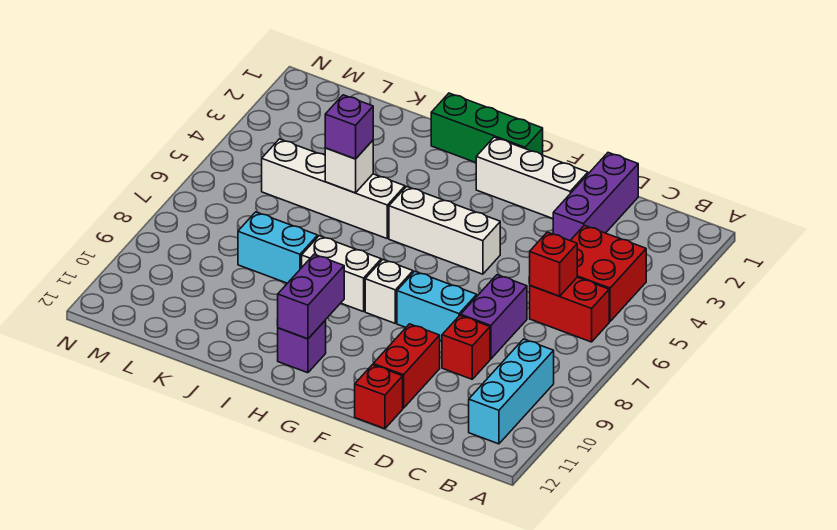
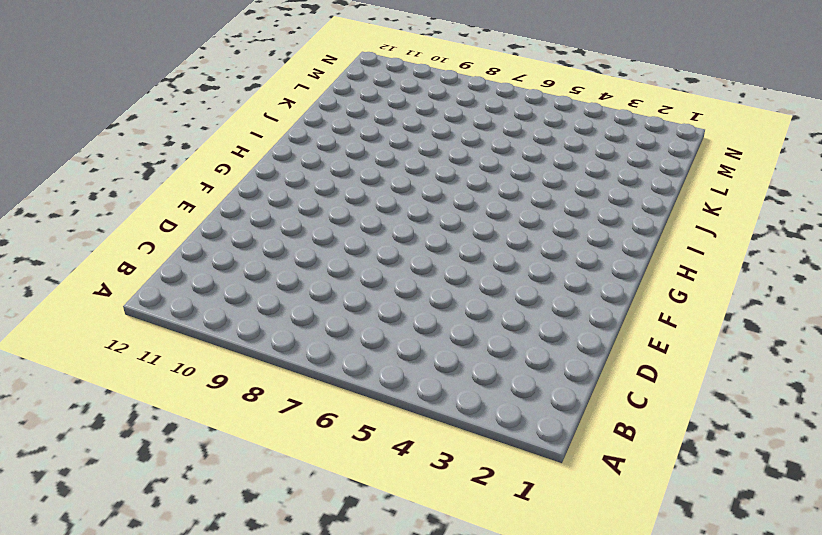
none -> red brick B4:C5 level 1
none -> red brick B6:C6 level 1
none -> cyan brick B9:B11 level 1

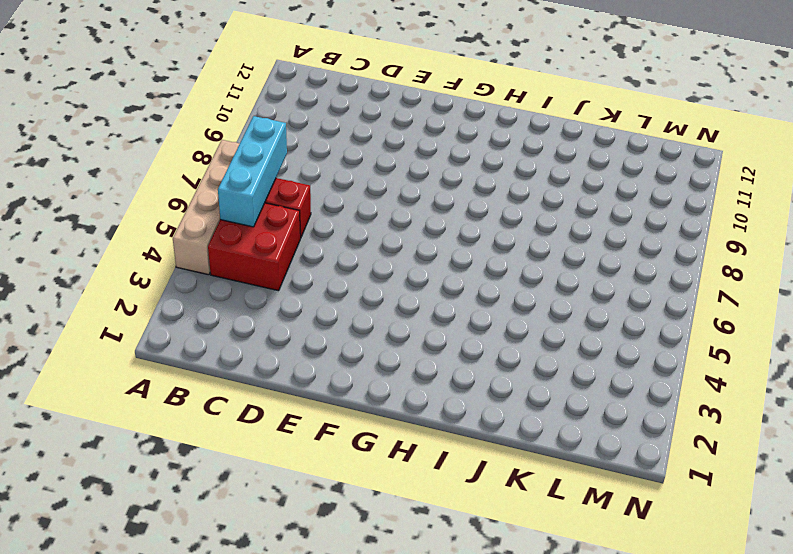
tan brick A4:A7 level 1 -> none
cyan brick B5:B7 level 2 -> cyan brick B9:B11 level 1
none -> purple brick D1:D3 level 1
none -> purple brick D7:D8 level 1
none -> red brick D9 level 1

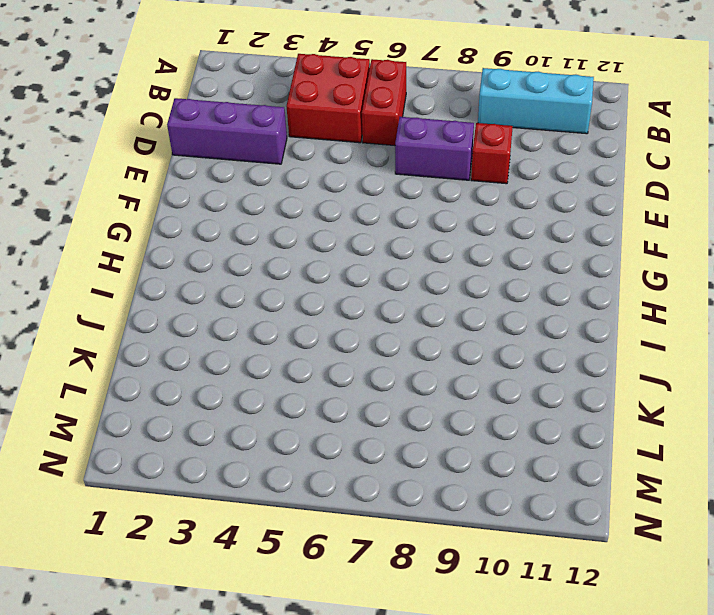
none -> white brick E2:G2 level 1
none -> cyan brick E8:F8 level 1
none -> red brick E10:E11 level 1

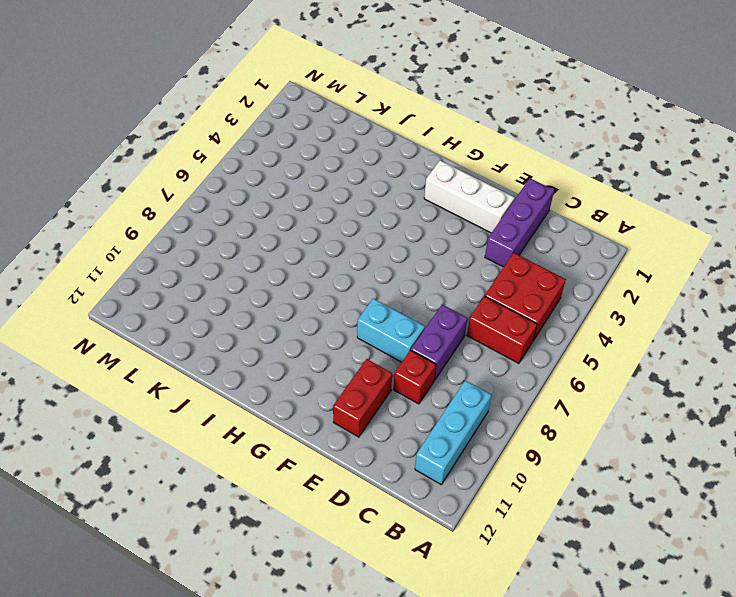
none -> red brick E12 level 1
none -> white brick F5:H5 level 1
none -> green brick G1:I1 level 1

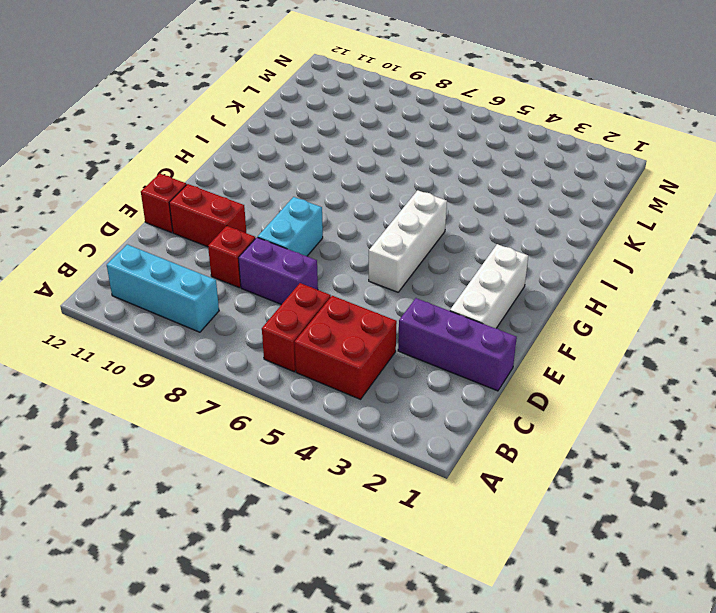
none -> green brick G1:I1 level 1
none -> white brick G8 level 1
none -> white brick H8:I8 level 1

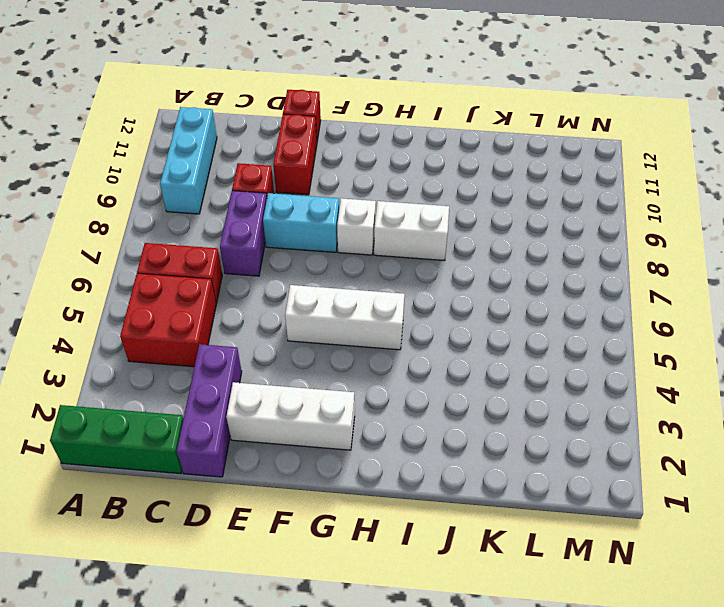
green brick A1:C1 level 1 -> green brick G1:I1 level 1
none -> purple brick H11 level 1
none -> white brick I5:L5 level 1
none -> cyan brick J8:K8 level 1

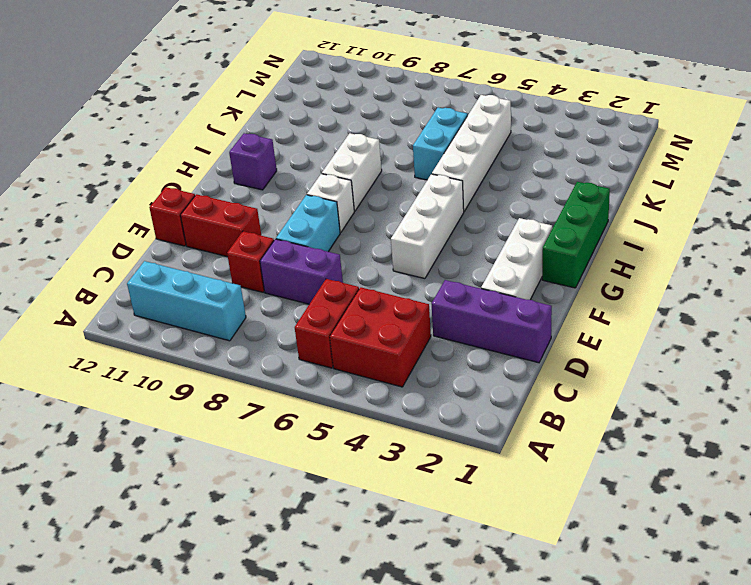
cyan brick J6:K6 level 1 -> cyan brick J8:K8 level 1
none -> red brick C6 level 2
none -> purple brick H10:H11 level 2
none -> white brick J5 level 2

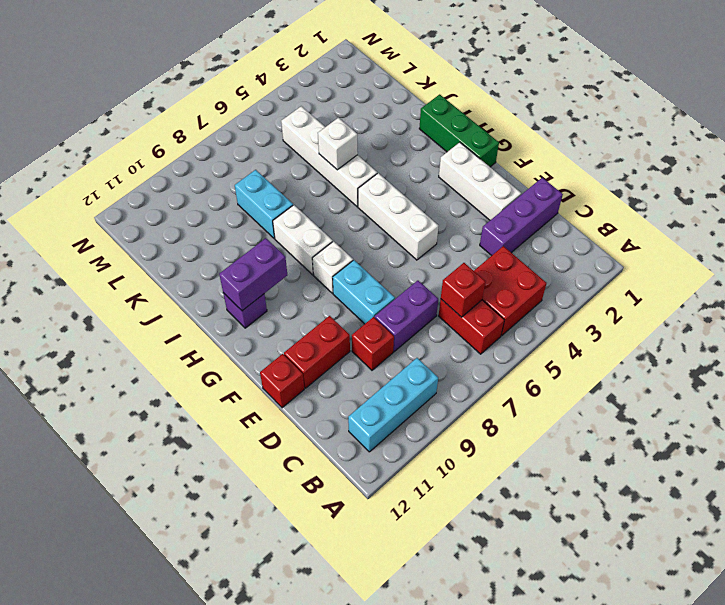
none -> purple brick J5 level 3

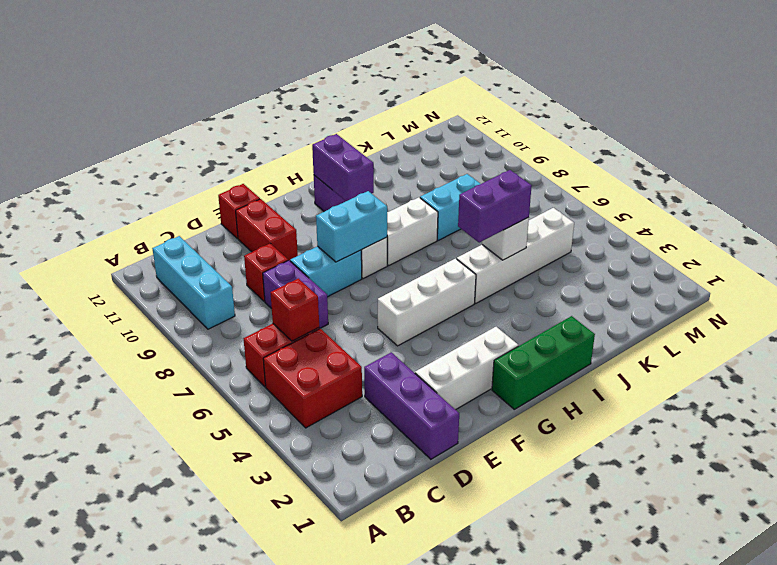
cyan brick F8:G8 level 2 -> none
purple brick I5:J5 level 3 -> purple brick J5 level 3

